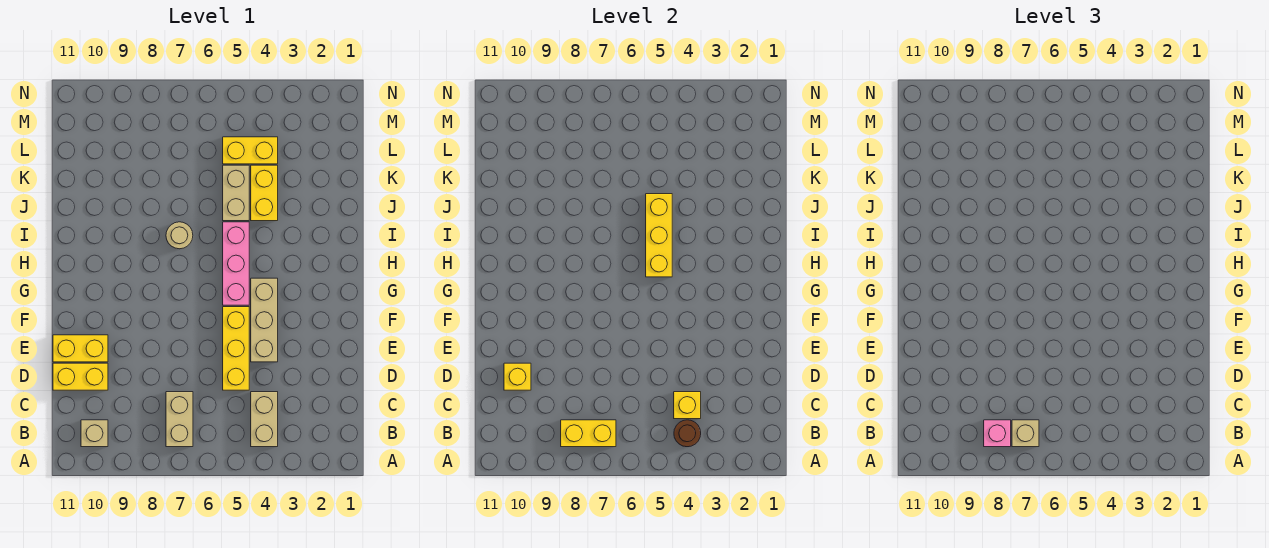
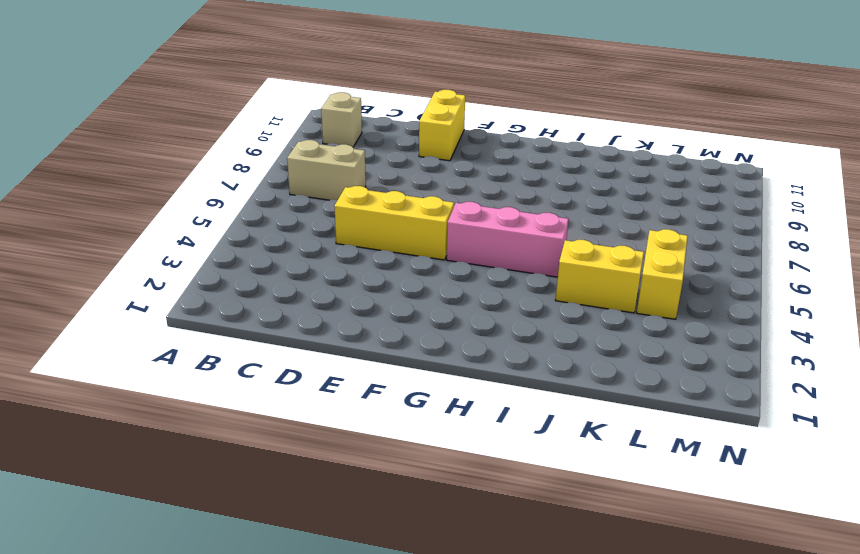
none -> tan brick B4:C4 level 1
none -> yellow brick D10:D11 level 1
none -> tan brick E4:G4 level 1

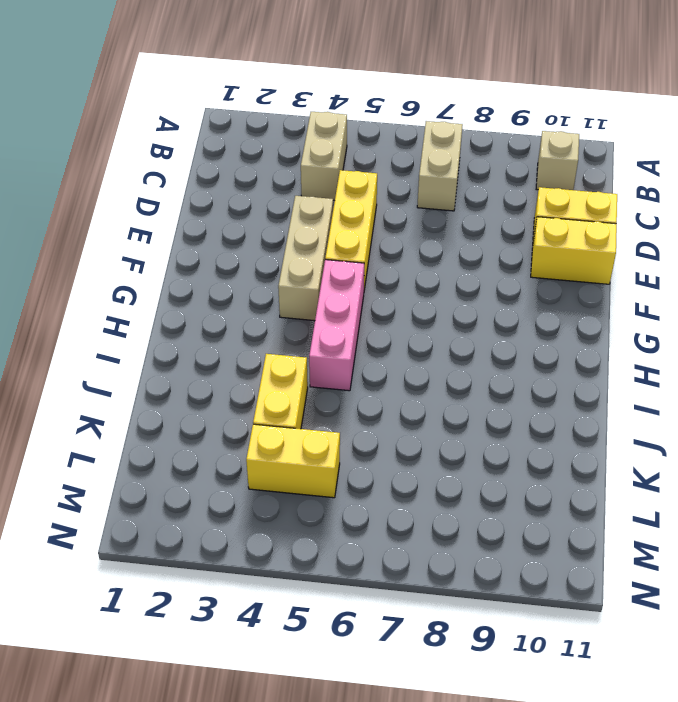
none -> tan round brick I7 level 1
none -> tan brick J5:K5 level 1
none -> brown round brick B4 level 2

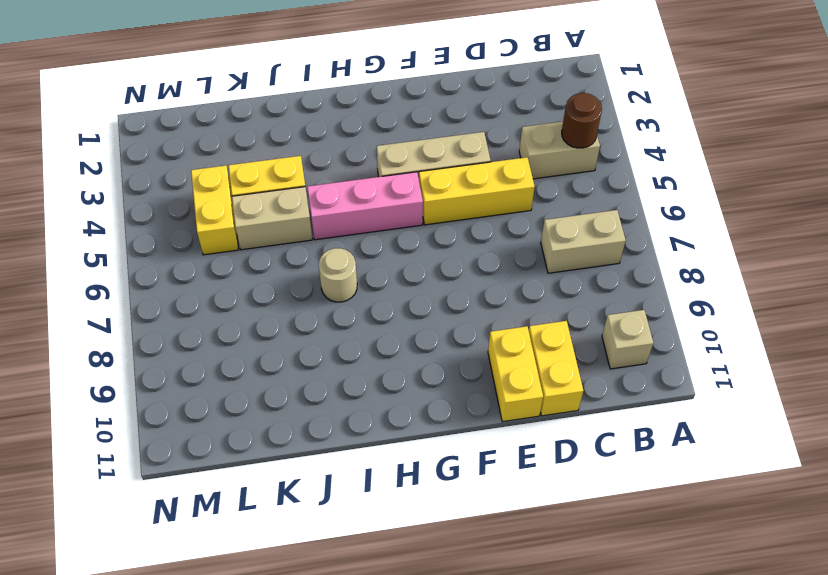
none -> yellow brick B7:B8 level 2
none -> yellow brick C4 level 2
none -> yellow brick D10 level 2

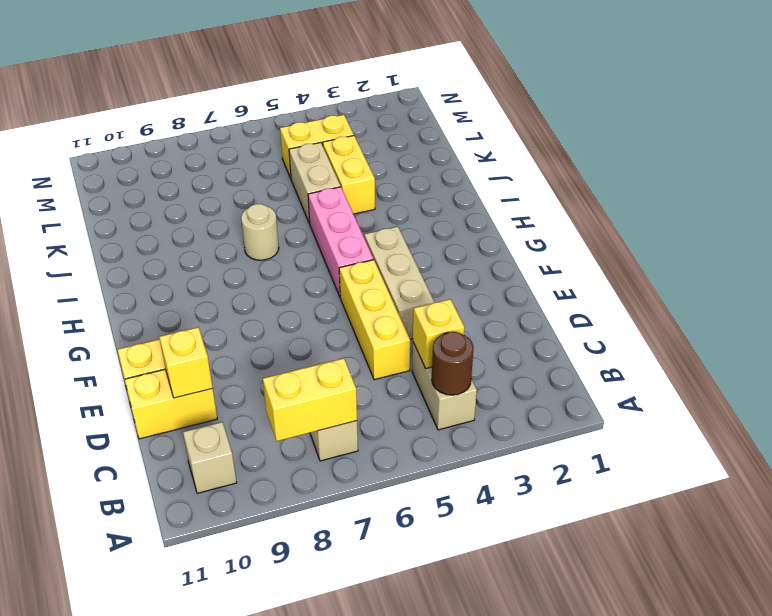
none -> yellow brick H5:J5 level 2
none -> tan brick B7 level 3
none -> pink brick B8 level 3

